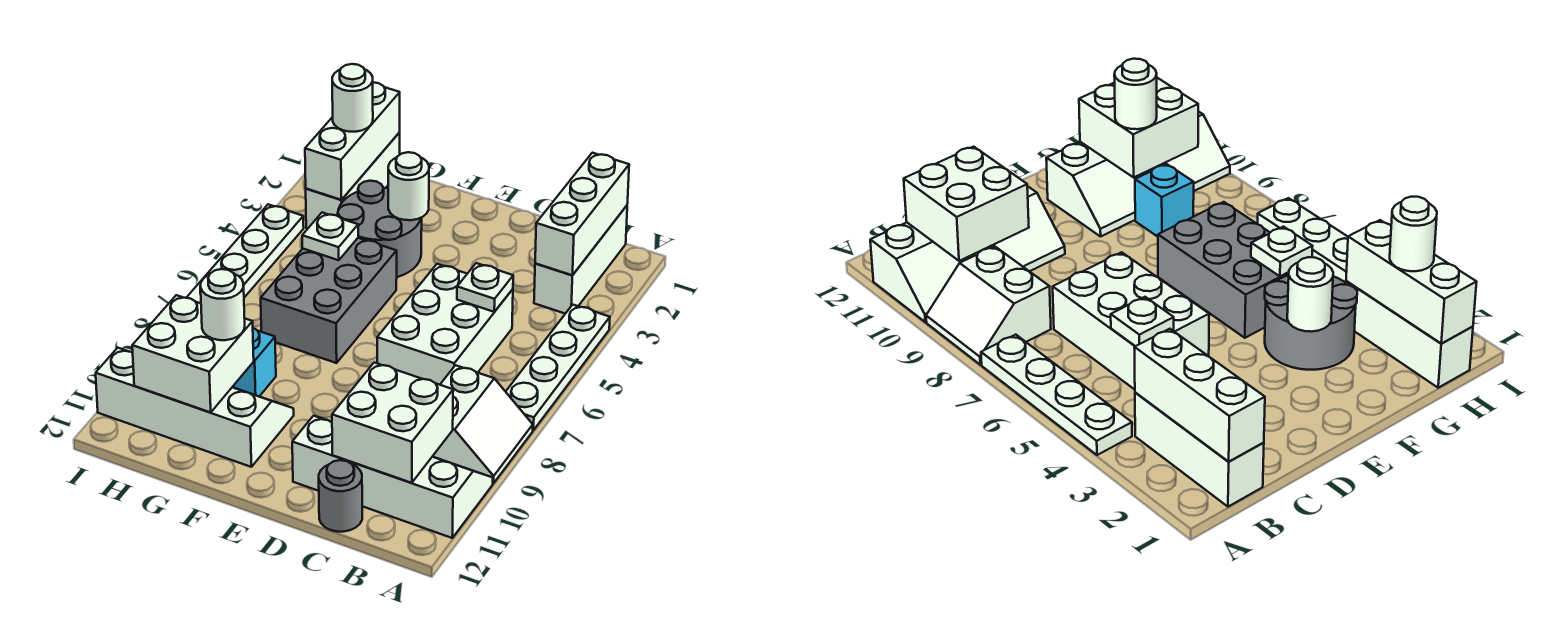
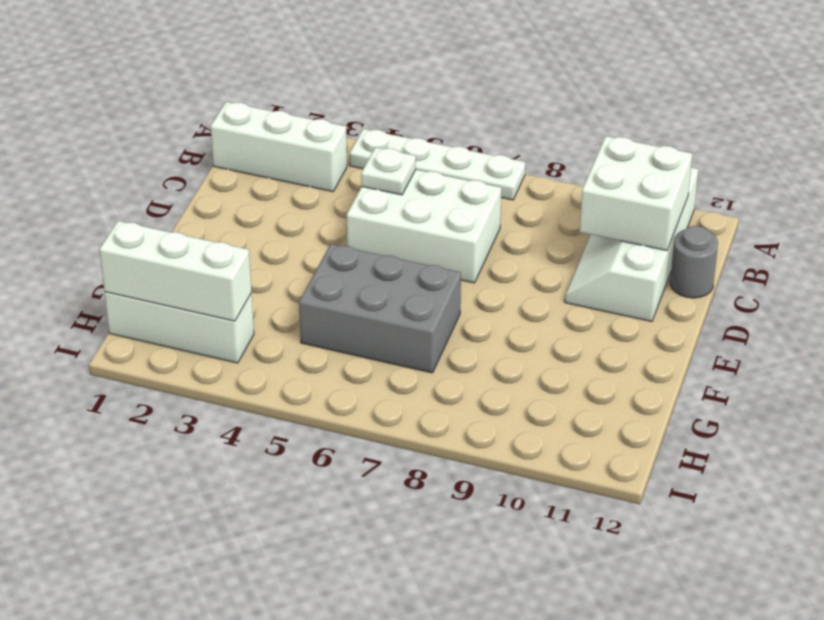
none -> white slope A8:B9 level 1 top B
none -> grey round brick F3:G4 level 1
none -> white slope F10:I11 level 1 top 11

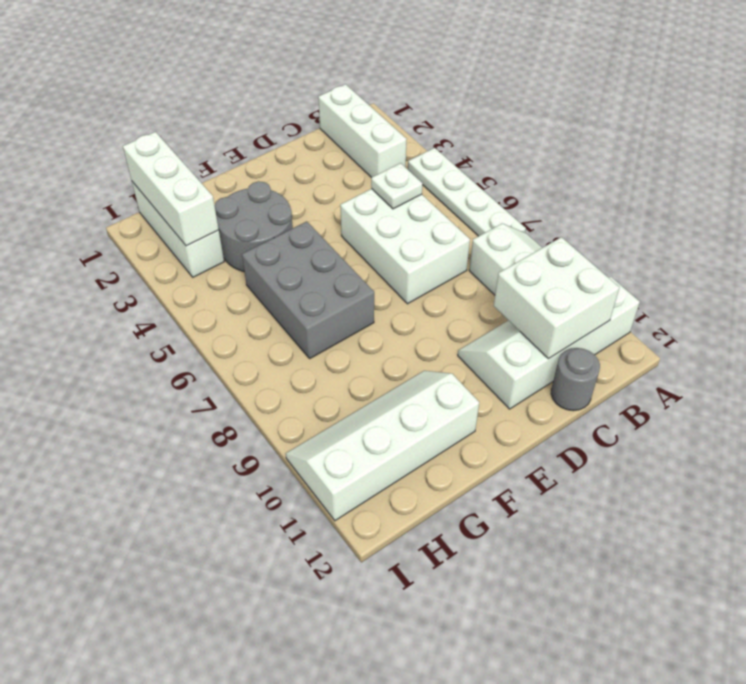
none -> cyan brick G9 level 1
none -> white plate I4:I7 level 1
none -> white brick B1:B3 level 2

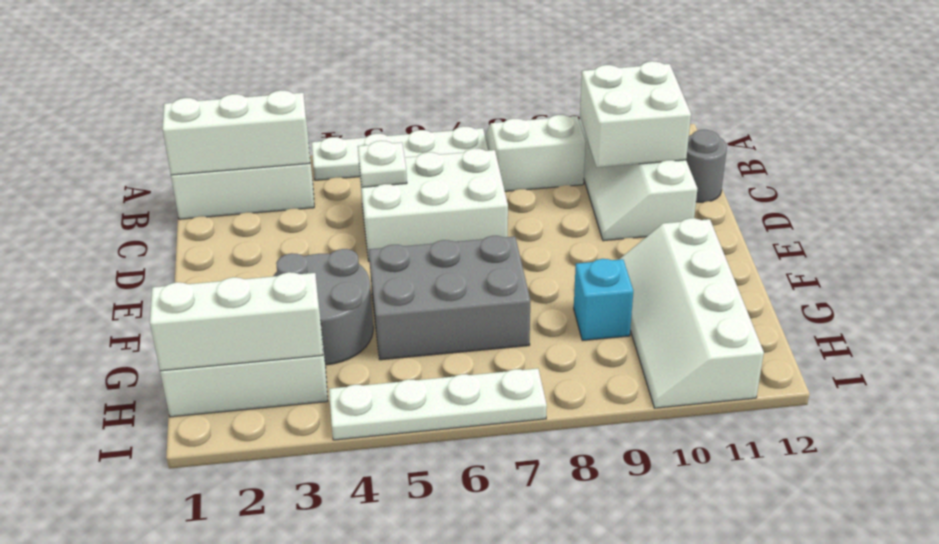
none -> white round brick F3 level 2
none -> white plate G5 level 2
none -> white brick G10:H11 level 2

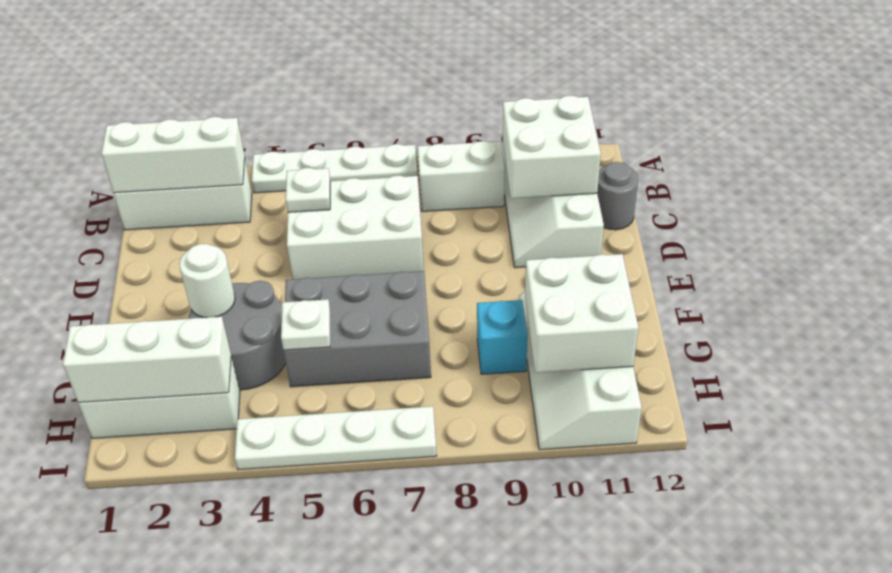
none -> white round brick G10 level 3
none -> white round brick H2 level 3

